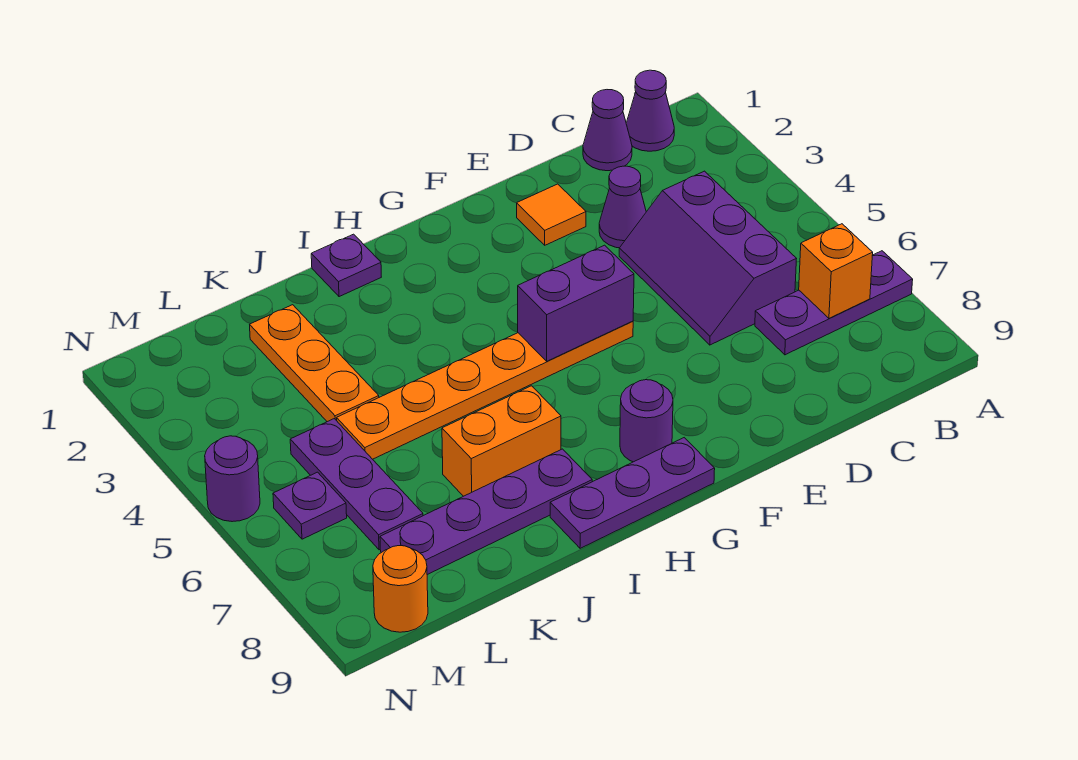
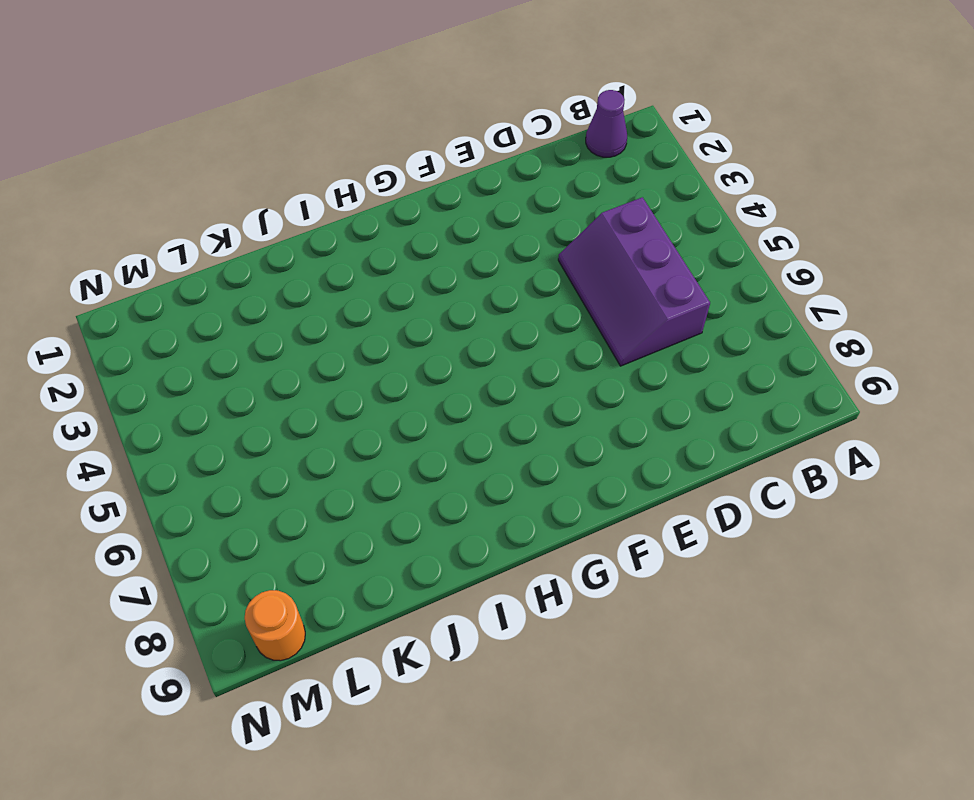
none -> purple plate A7:C7 level 1
none -> purple cone C1 level 1
none -> purple cone D3 level 1

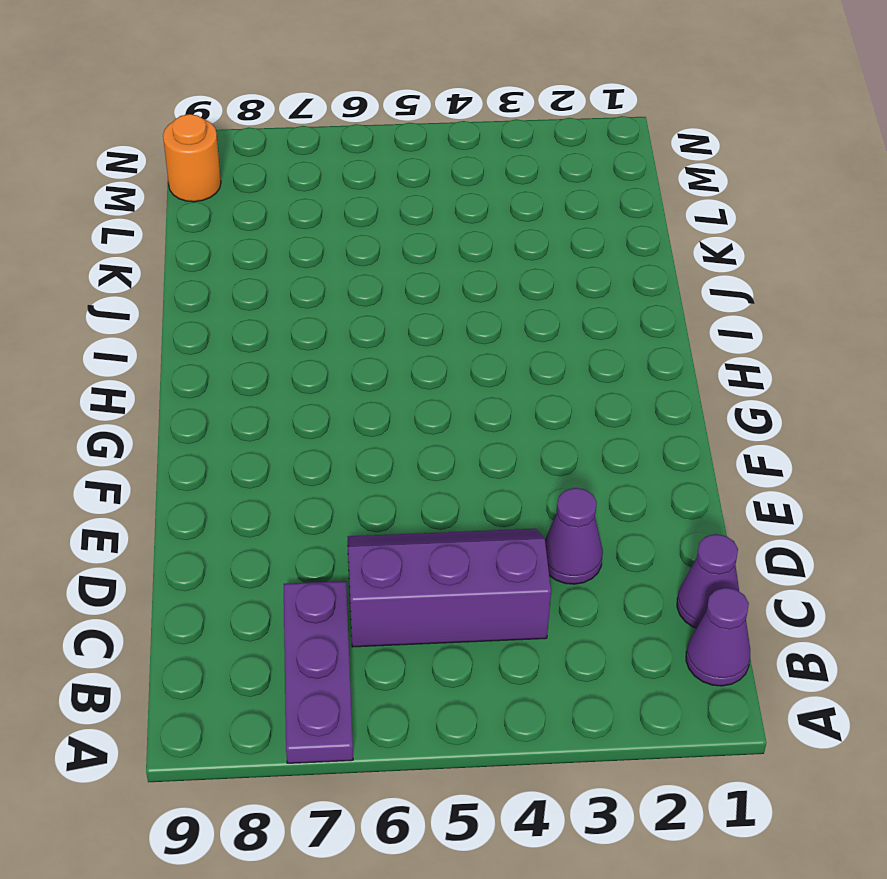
none -> orange tile E2 level 1
none -> orange plate F5:K5 level 1
none -> purple round brick G8 level 1

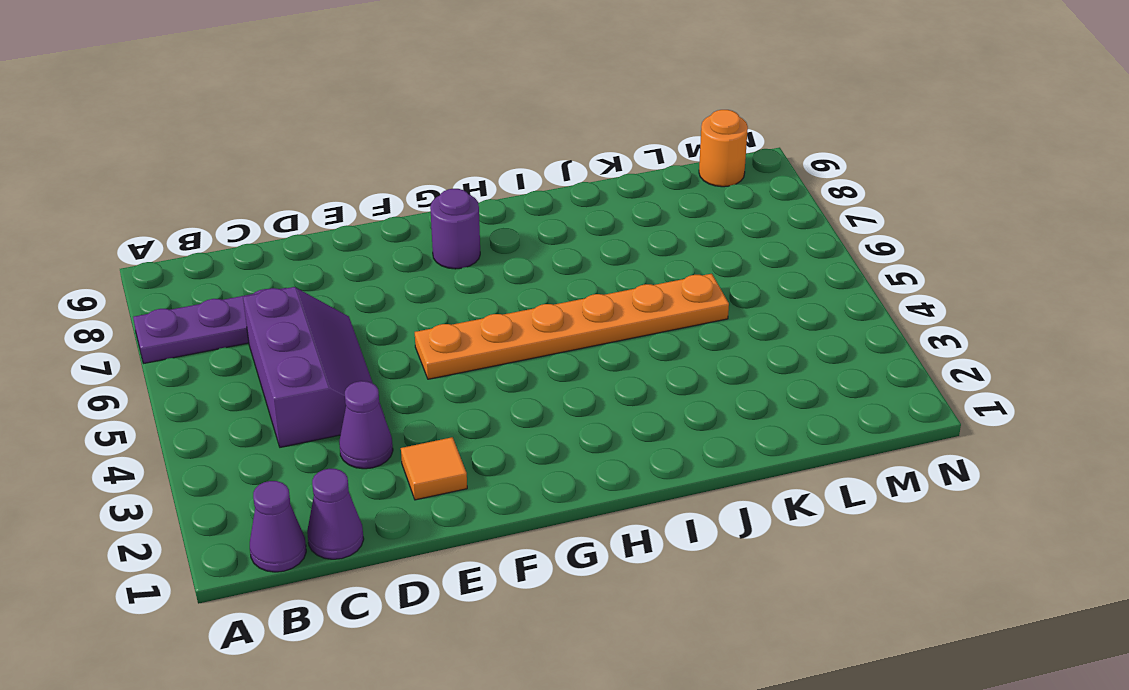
none -> purple plate G9:I9 level 1
none -> purple plate I1 level 1
none -> orange brick I7:J7 level 1

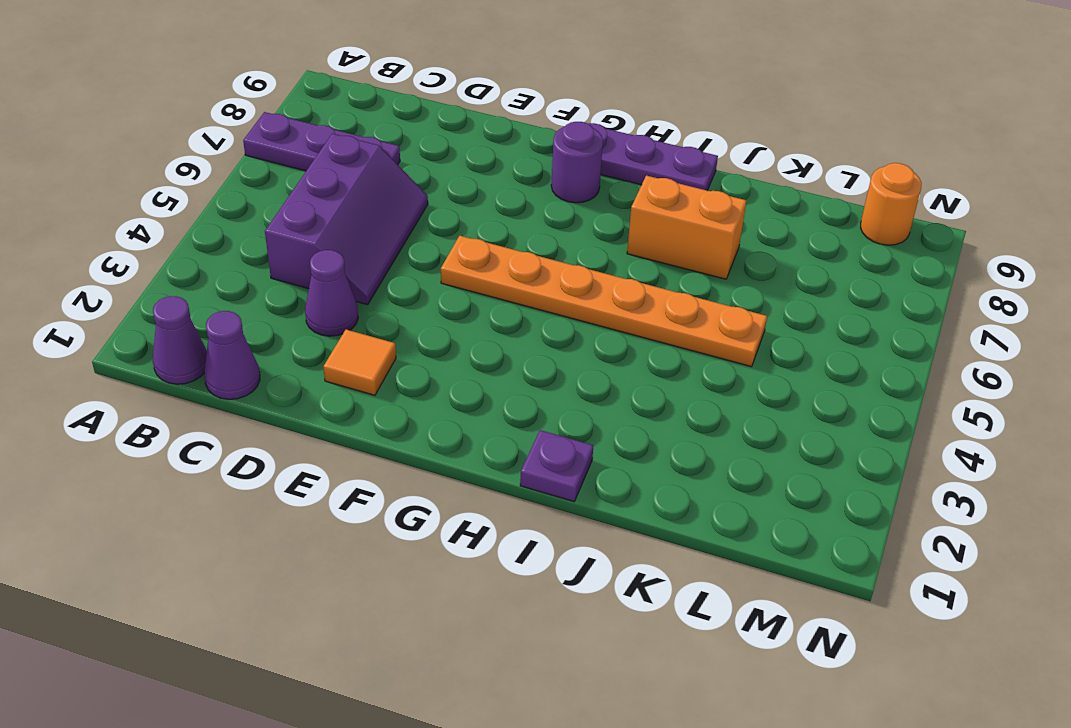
none -> purple plate I8:L8 level 1
none -> orange plate K2:K4 level 1
none -> purple plate L5:L7 level 1

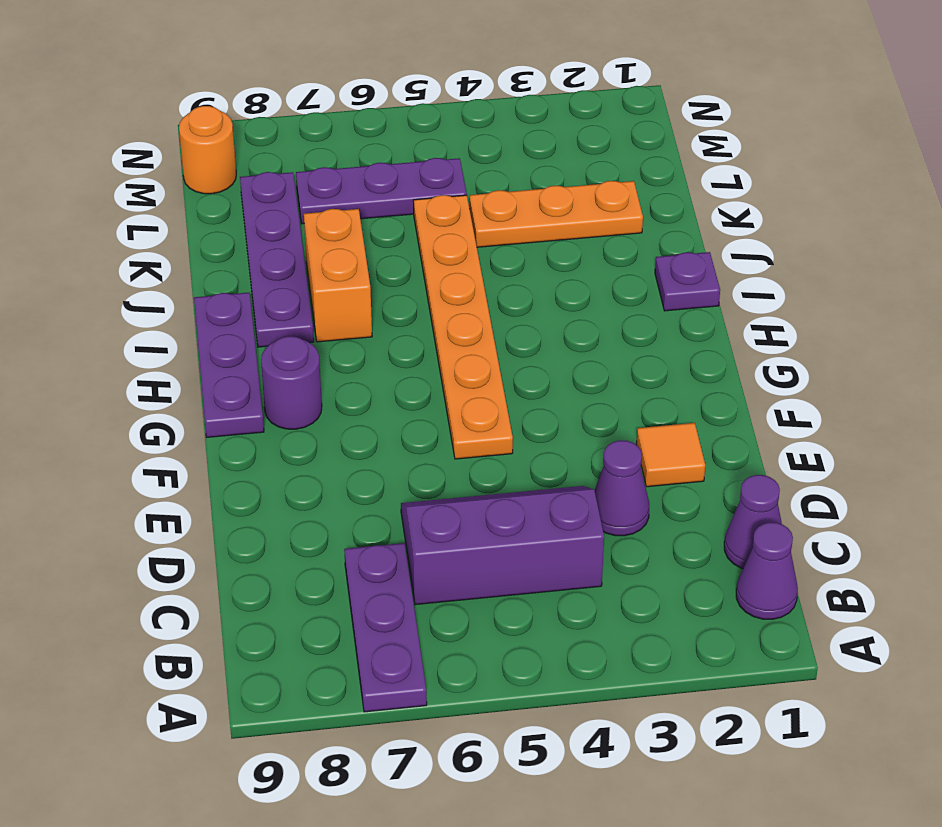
none -> purple plate M6 level 1
none -> purple round brick N5 level 1
none -> orange brick B7 level 2

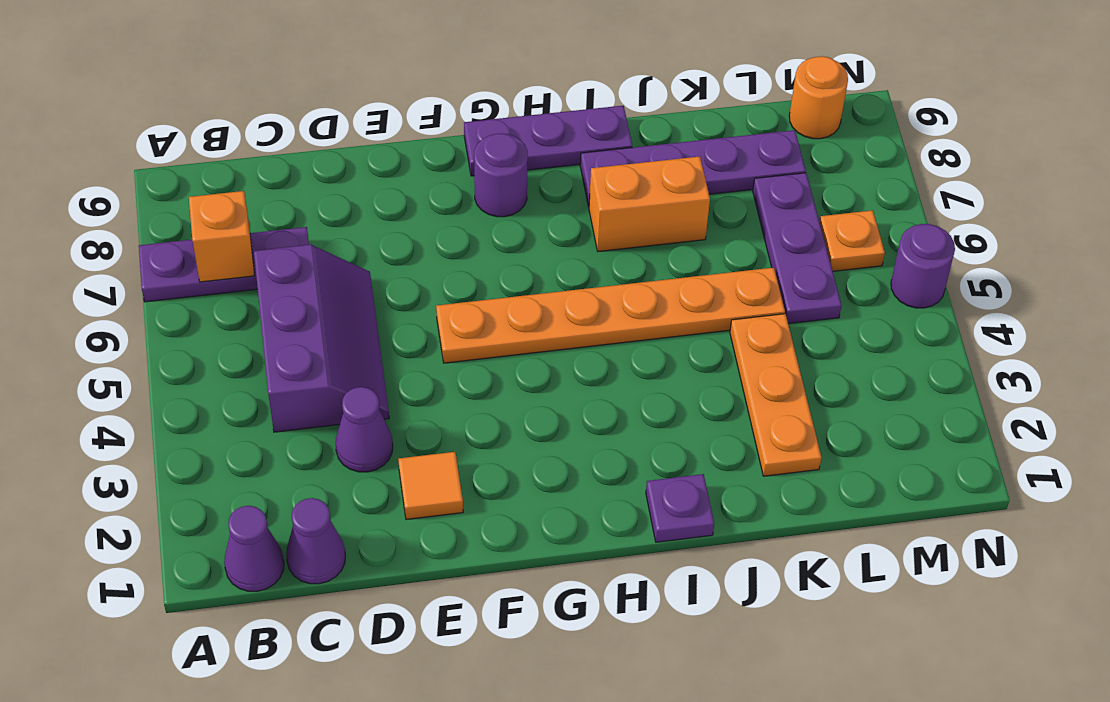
orange plate M6 level 1 -> purple plate M6 level 1
none -> purple brick F5:G5 level 2

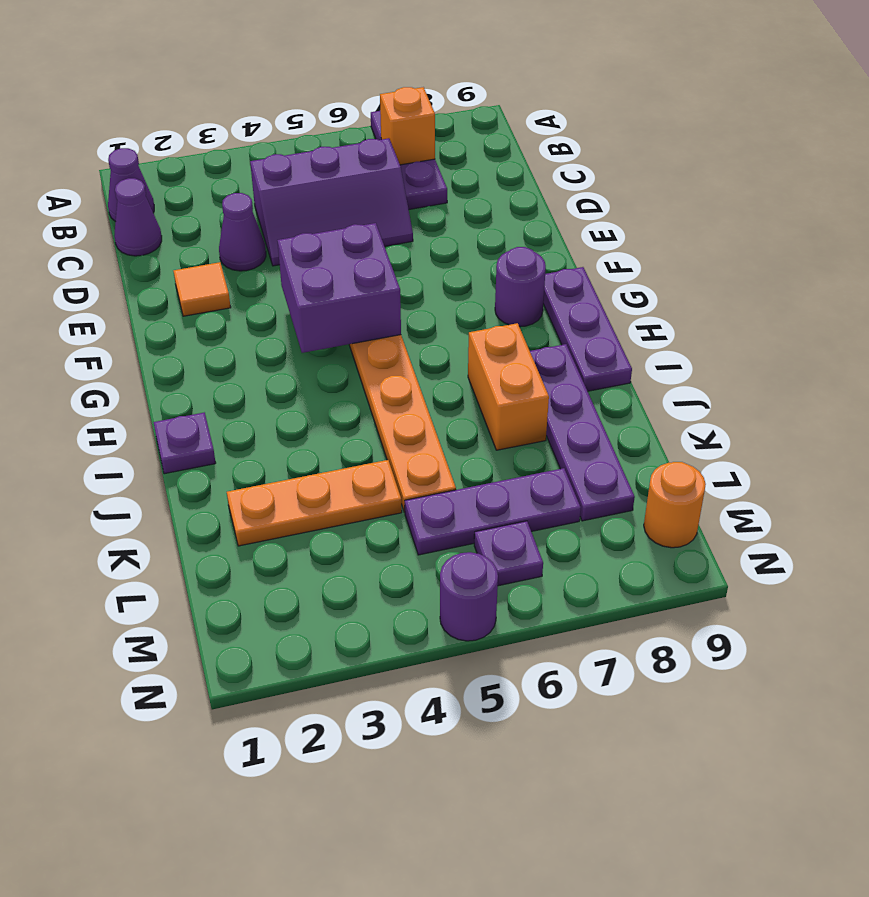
purple brick F4:G5 level 2 -> purple brick F5:G5 level 2

